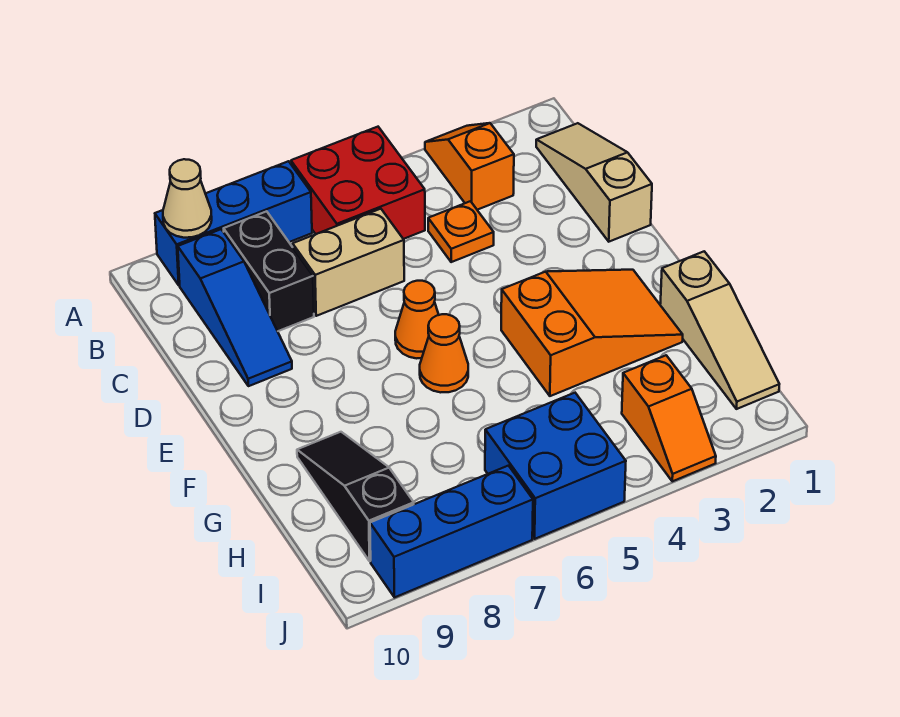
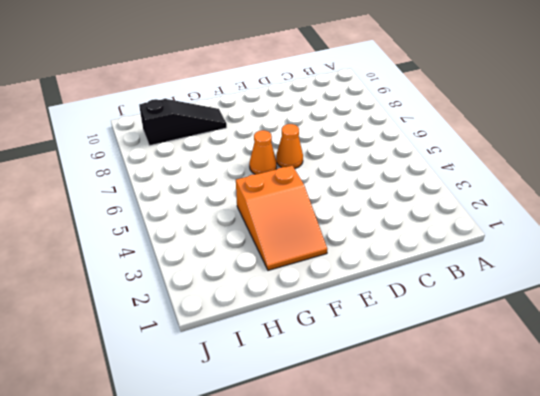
none -> orange slope A3:B3 level 1 top B
none -> red brick A5:B6 level 1
none -> blue brick A7:A9 level 1

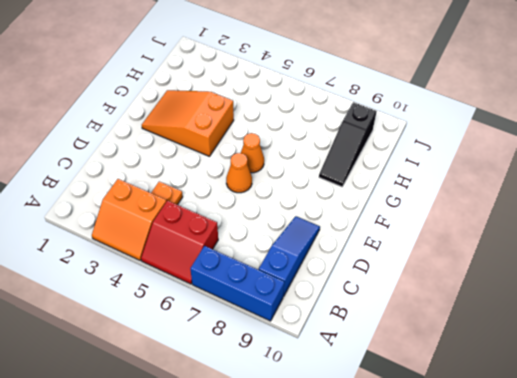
orange slope A3:B4 level 1 top B -> orange slope A3:B3 level 1 top B
red slope A5:B6 level 1 top B -> red brick A5:B6 level 1
none -> tan slope B1:D1 level 1 top D
none -> black brick B8:C8 level 1
none -> tan brick C6:C7 level 1

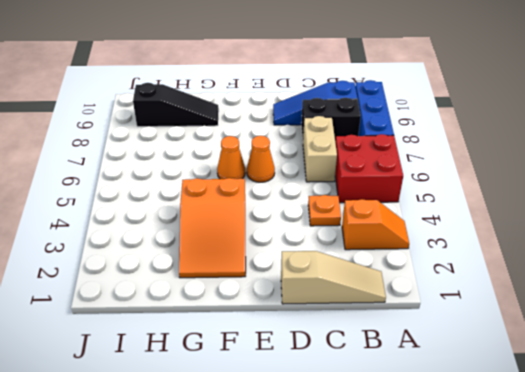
none -> tan slope G1:I1 level 1 top G
none -> orange slope I3:J3 level 1 top I
none -> blue brick I5:J6 level 1

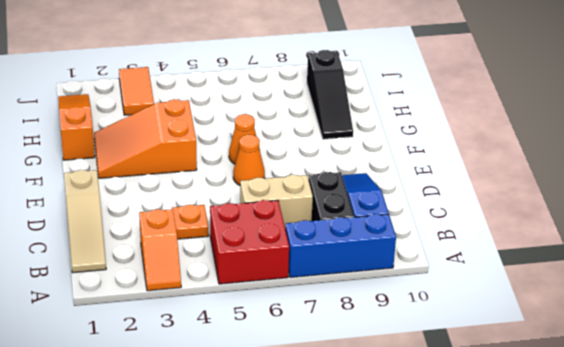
orange slope G1:I1 level 1 top G -> tan slope G1:I1 level 1 top G
orange tile I3:J3 level 1 -> orange slope I3:J3 level 1 top I
none -> blue brick I5:J6 level 1
none -> blue brick J7:J9 level 1
none -> tan cone A9 level 2

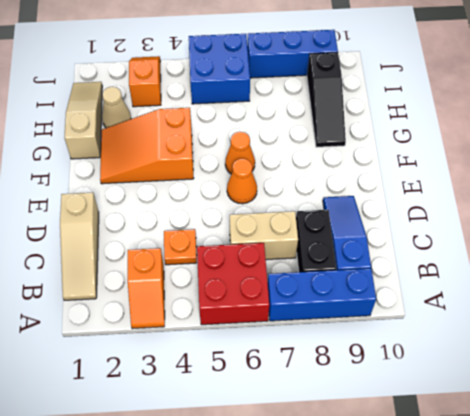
tan cone H2 level 1 -> tan cone A9 level 2

